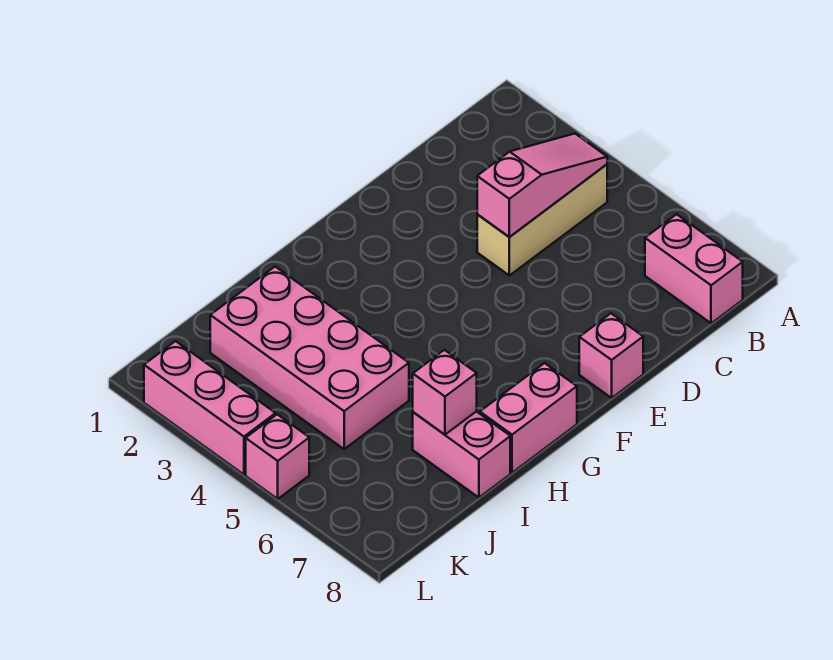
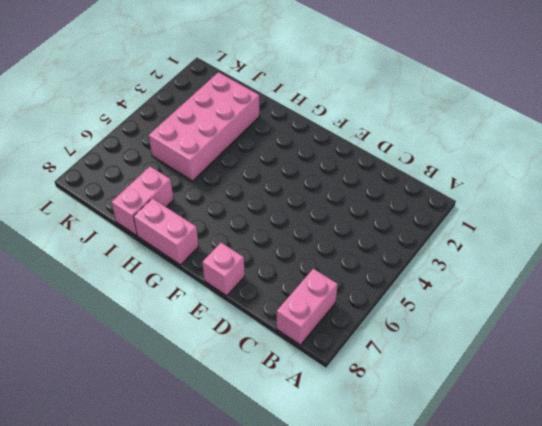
none -> tan brick B4:D4 level 1
none -> pink brick L2:L4 level 1

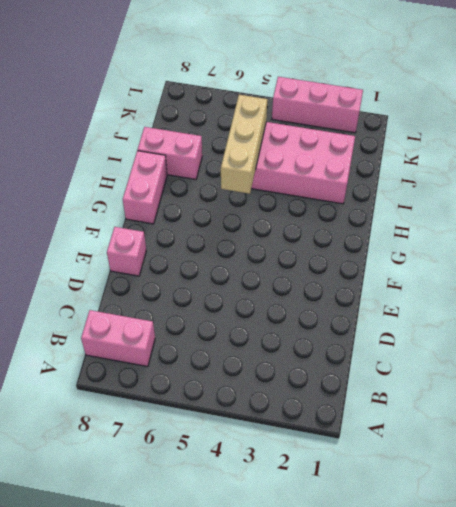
tan brick H5:J5 level 2 -> tan brick B4:D4 level 1
none -> pink brick L5 level 1
none -> pink slope B4:D4 level 2 top D

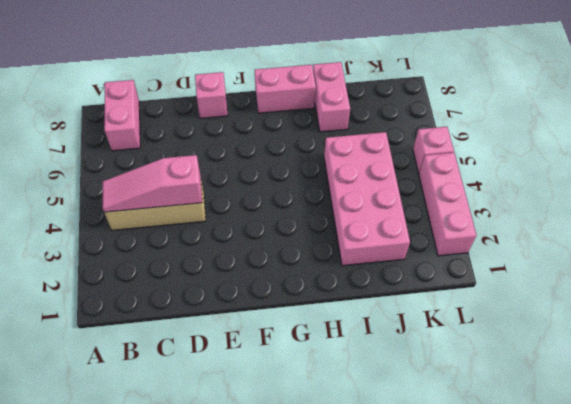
none -> pink brick I7 level 2

